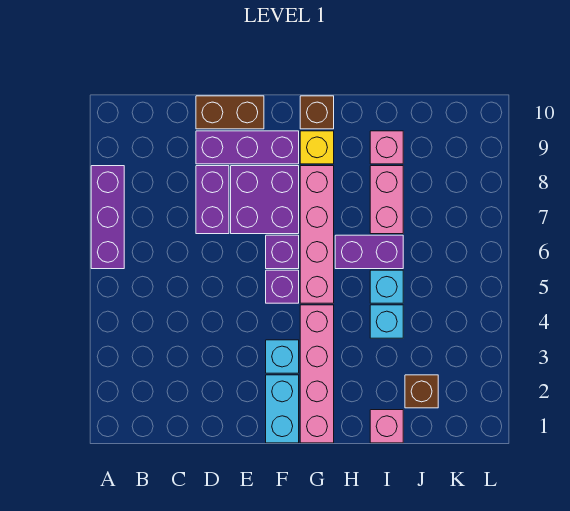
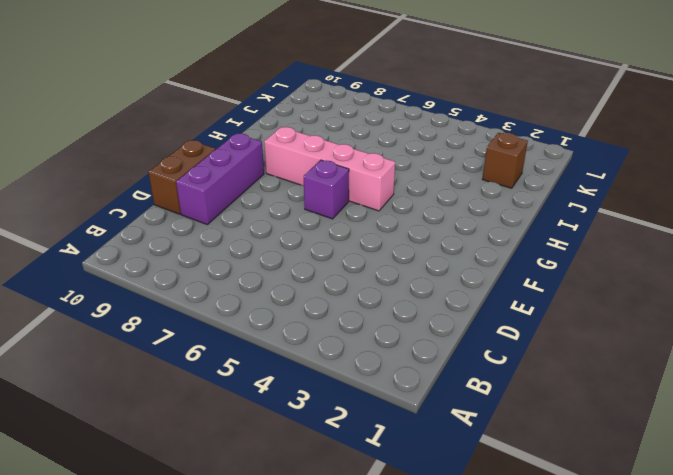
none -> purple brick A6:A8 level 1
none -> purple brick D7:D8 level 1
none -> purple brick E7:F8 level 1

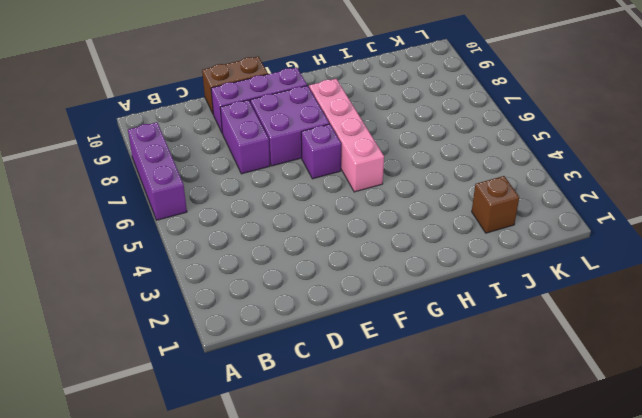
none -> cyan brick F1:F2 level 1
none -> cyan brick F3 level 1
none -> purple brick F5 level 1

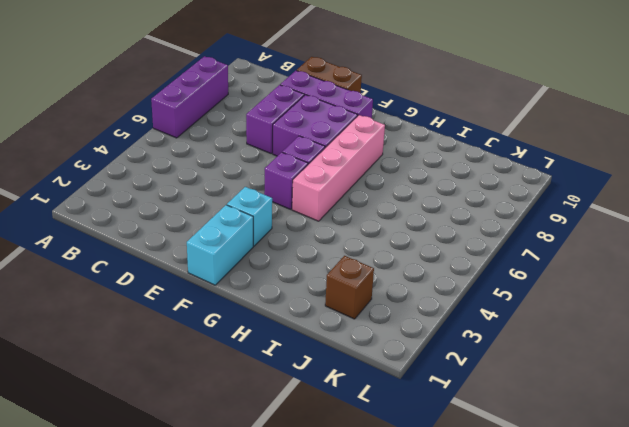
none -> pink brick G1:G4 level 1
none -> yellow brick G9 level 1
none -> brown brick G10 level 1

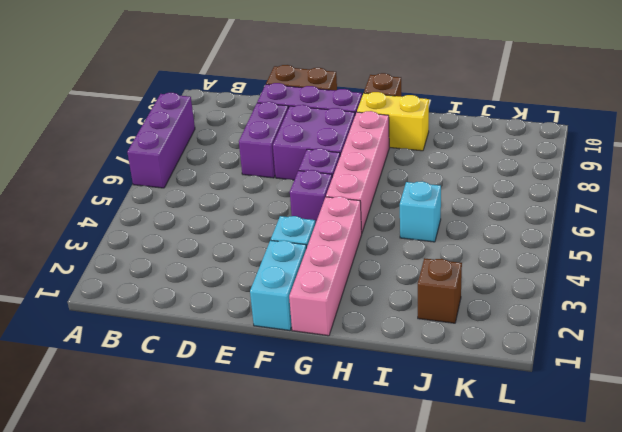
yellow brick G9:H9 level 1 -> yellow brick G9 level 1
none -> purple brick H6:I6 level 1
none -> pink brick I1 level 1
none -> cyan brick I4 level 1

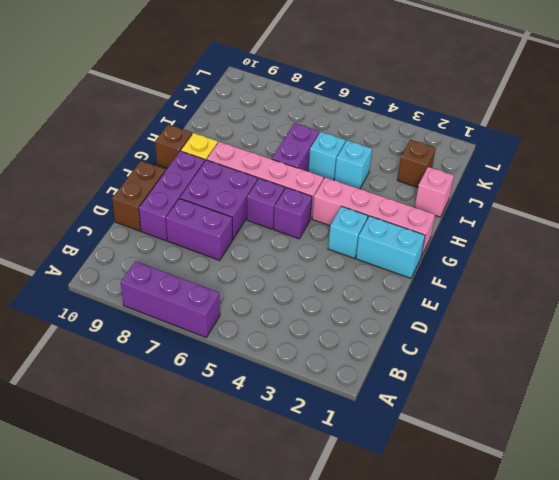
none -> pink brick I7:I8 level 1
none -> pink brick I9 level 1

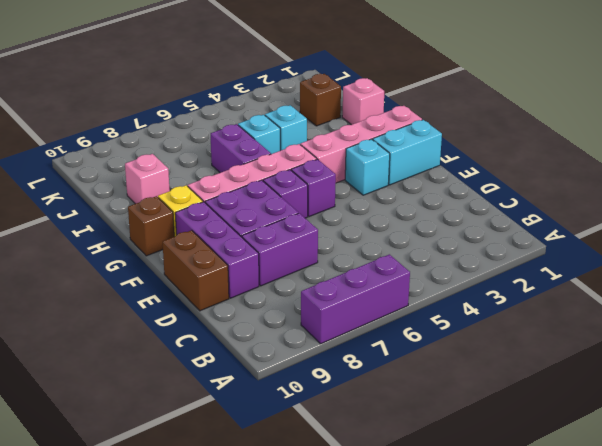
none -> pink brick I7:I8 level 1

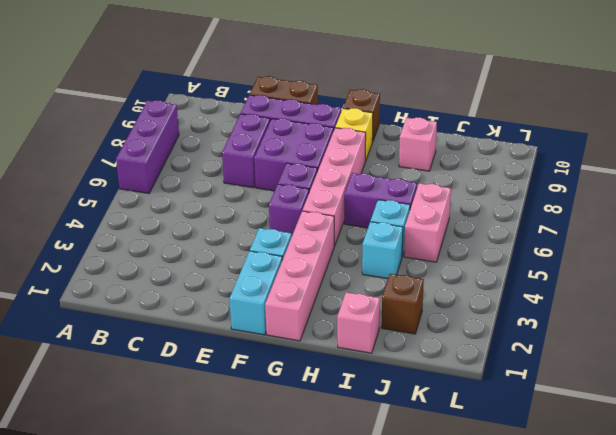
pink brick J5:J6 level 1 -> pink brick I7:I8 level 1

